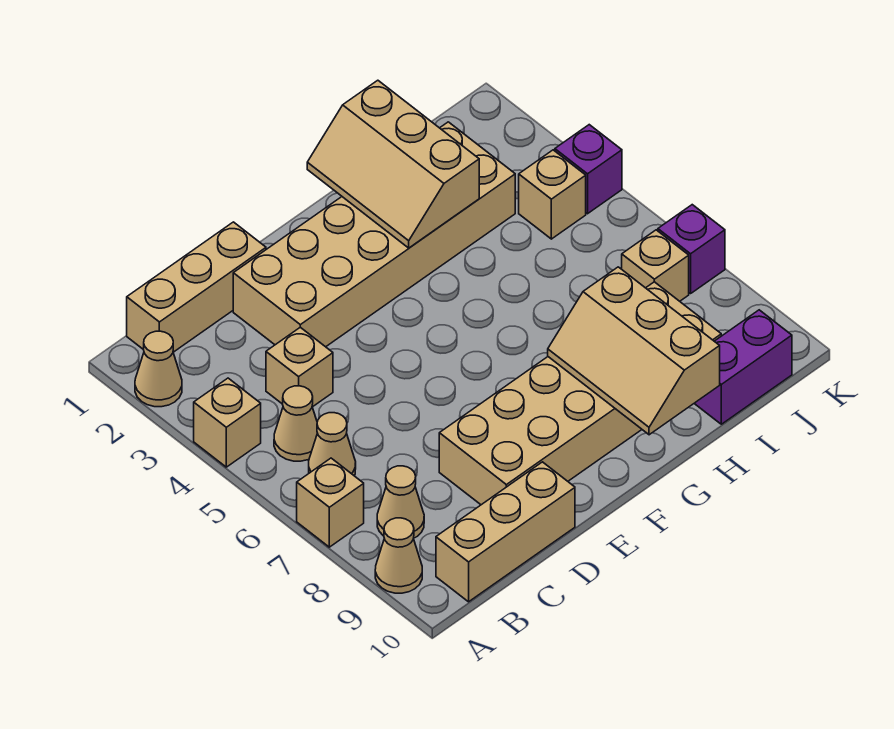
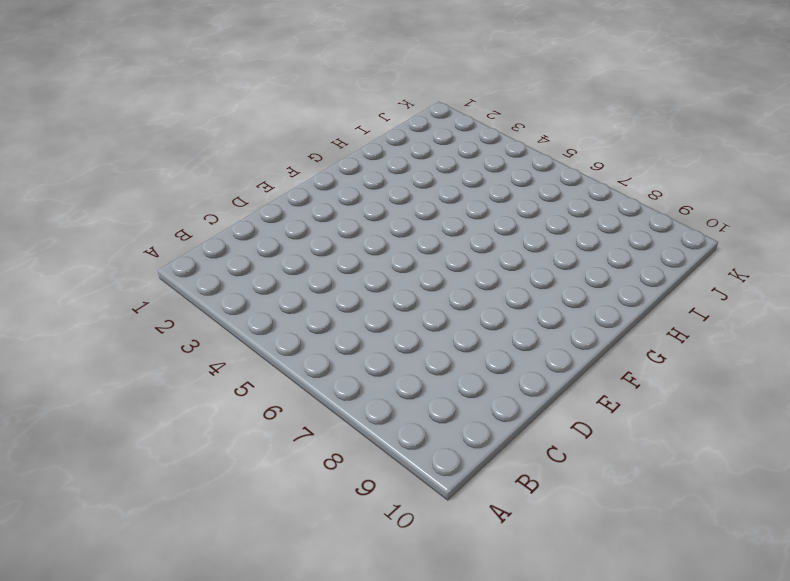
none -> tan cone A2 level 1
none -> tan brick A4 level 1
none -> tan brick A7 level 1

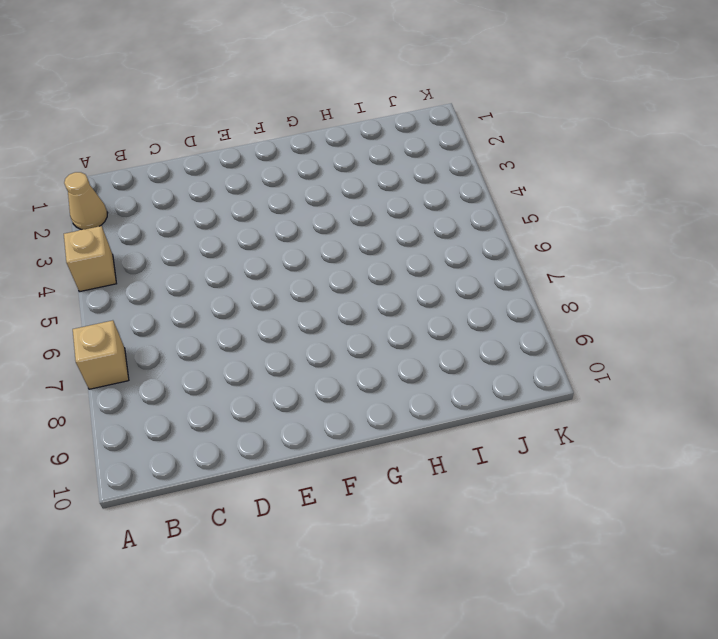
none -> tan cone A9 level 1
none -> tan brick B1:D1 level 1
none -> tan cone B5 level 1

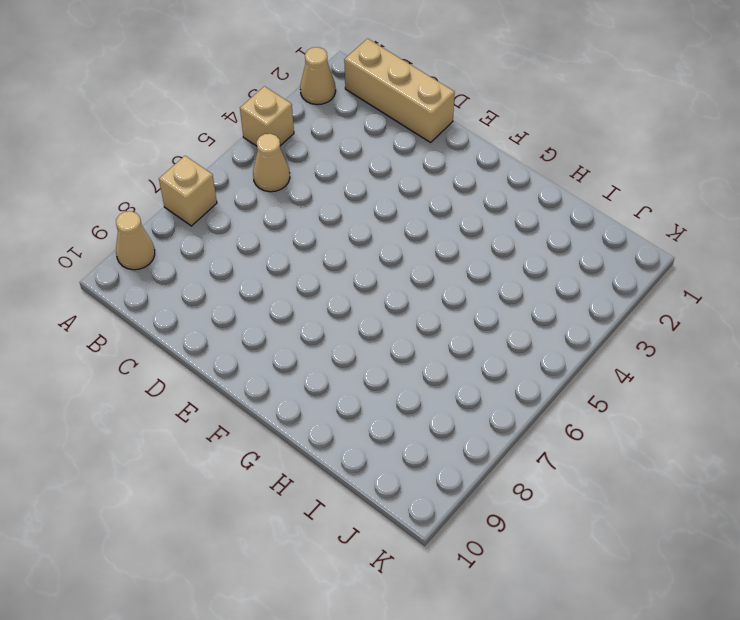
none -> tan cone B6 level 1
none -> tan cone B8 level 1
none -> tan brick B10:D10 level 1

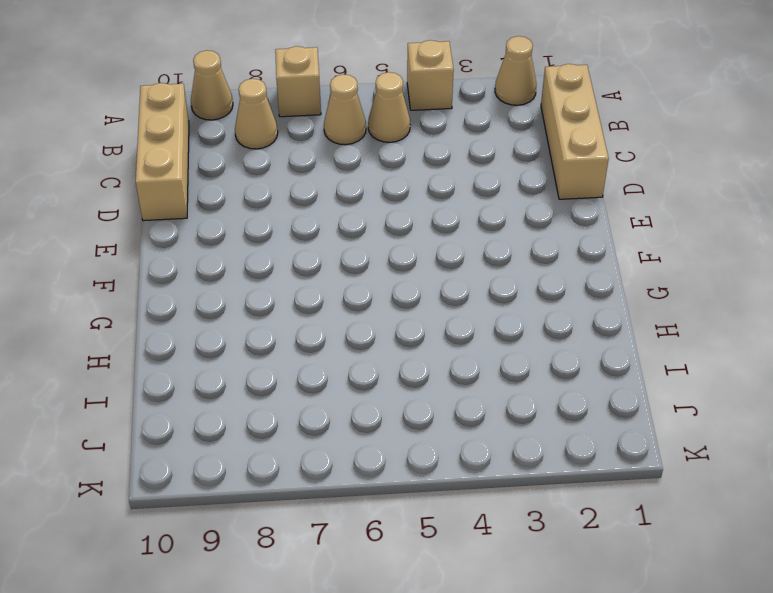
none -> tan brick C4 level 1
none -> tan brick D2:I3 level 1
none -> tan brick D8:I9 level 1

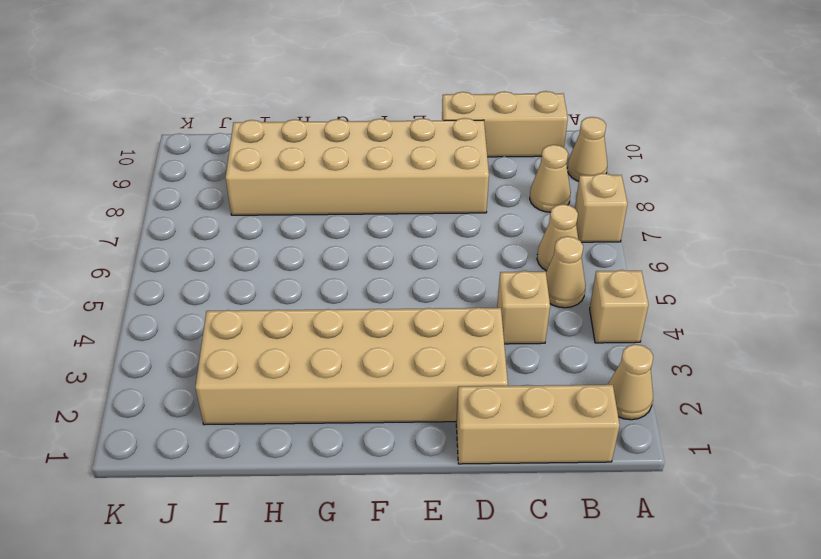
none -> purple brick I10:J10 level 1
none -> tan brick J4 level 1
none -> tan brick J7 level 1

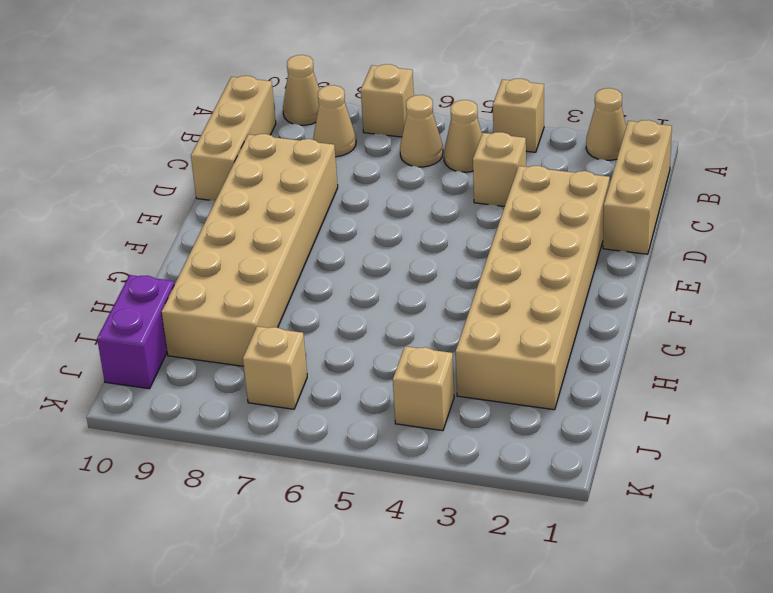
none -> purple brick K4 level 1
none -> purple brick K7 level 1
none -> tan slope G1:H3 level 2 top H

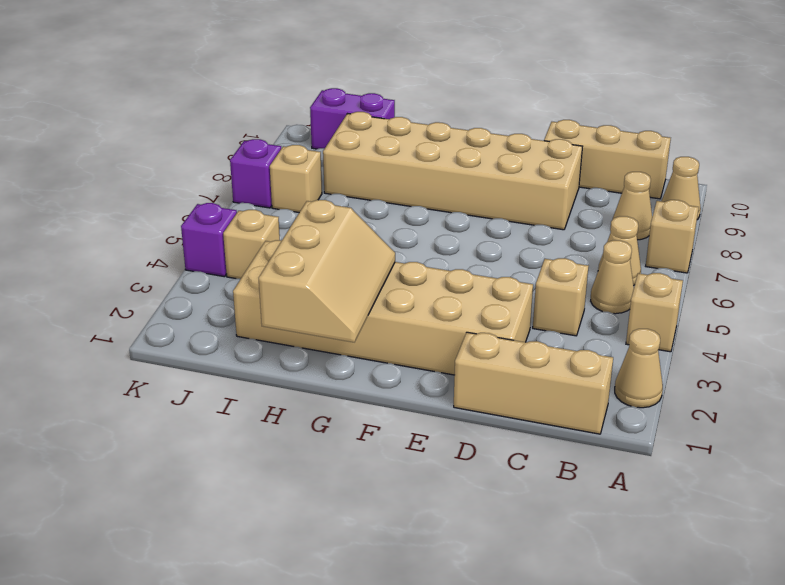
none -> tan slope G8:H10 level 2 top H

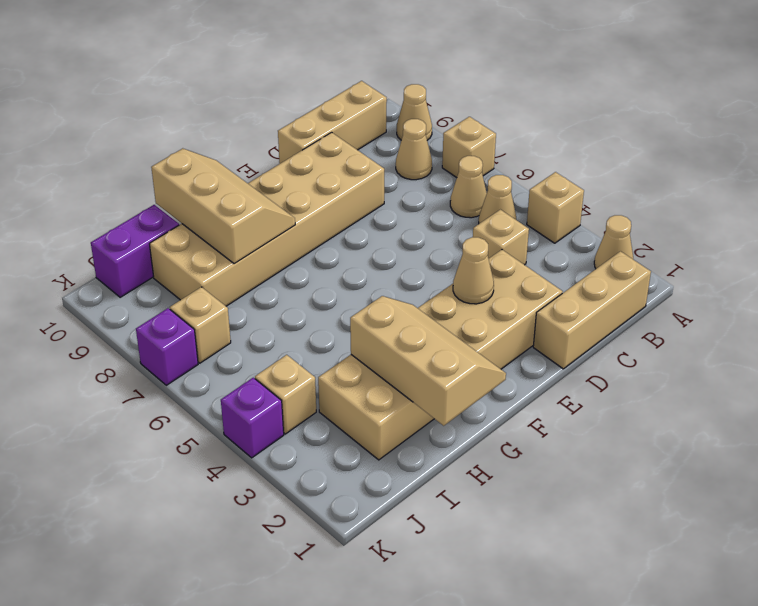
tan cone E3 level 2 -> none

